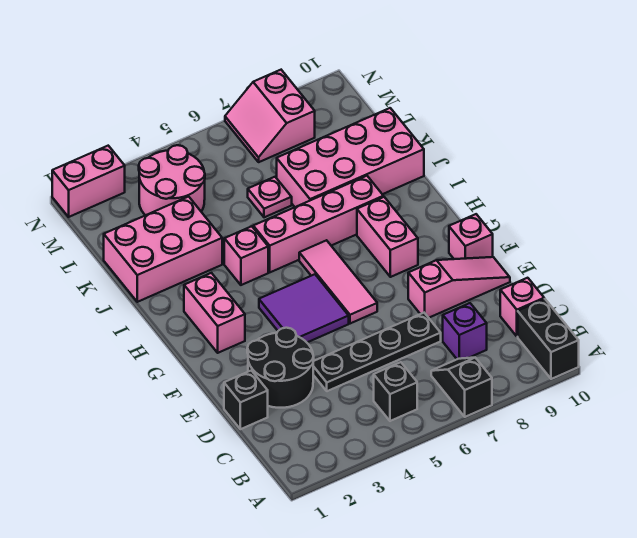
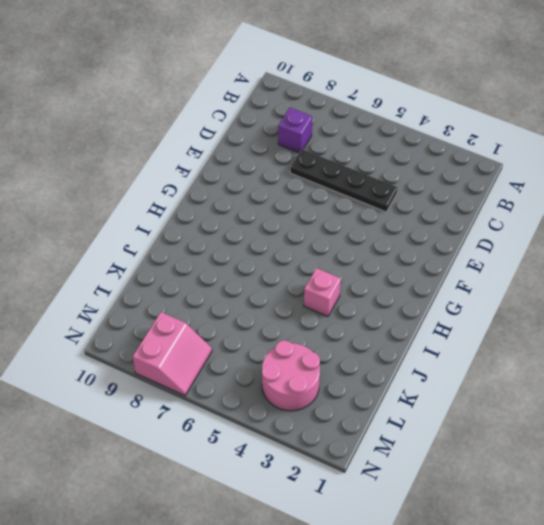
none -> black slope A7:B7 level 1 top A
none -> black brick A10:B10 level 1
none -> black brick B5 level 1

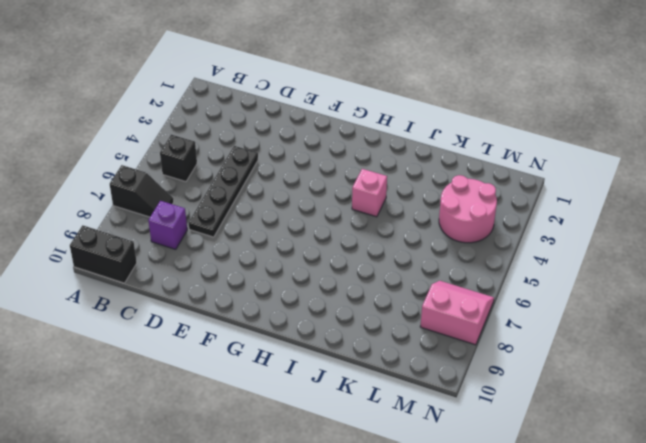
none -> pink brick C10 level 1
none -> black brick D1 level 1
none -> black round brick D2:E3 level 1

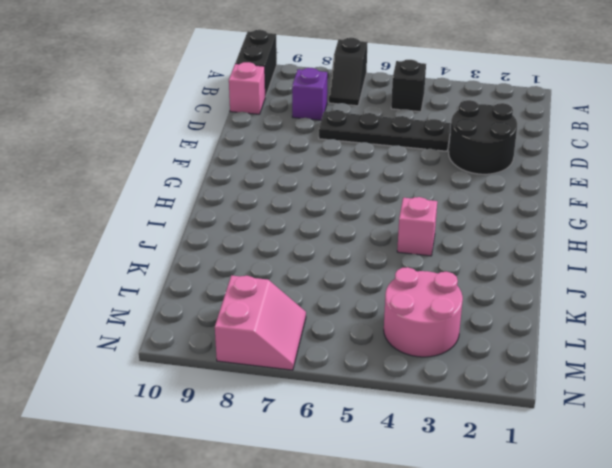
none -> black brick D1 level 1
none -> pink slope E8:E10 level 1 top 8
none -> purple tile F4:G5 level 1

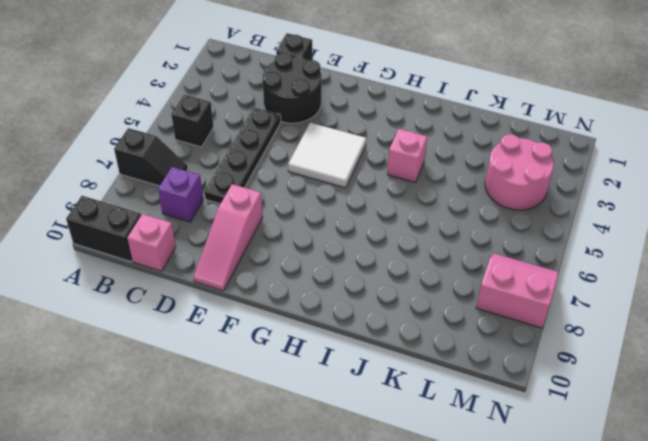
white tile F4:G5 level 1 -> purple tile F4:G5 level 1
none -> pink tile F6:H6 level 1
none -> pink brick F10 level 1
none -> pink brick G2:H2 level 1

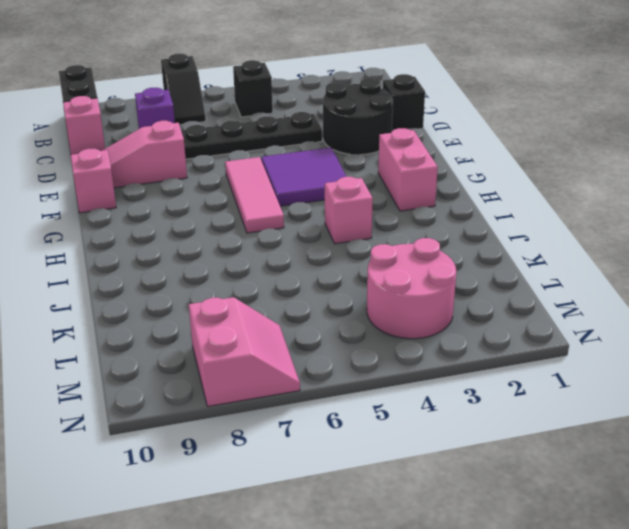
none -> pink brick G8:H8 level 1
none -> pink brick I5:I8 level 1
none -> pink brick J1:K3 level 1

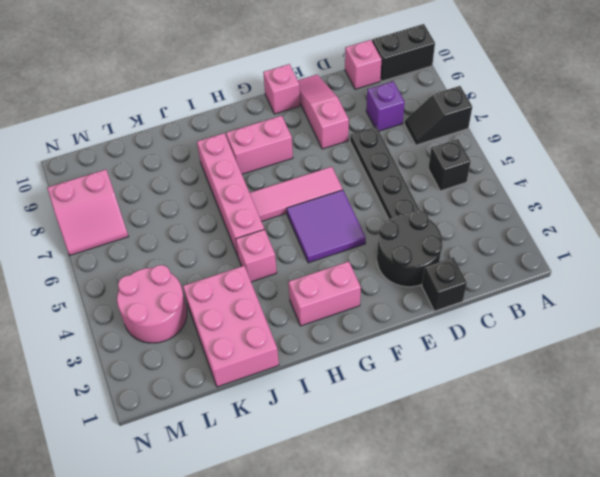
none -> pink brick J7:K10 level 1
none -> pink plate K6 level 1
none -> pink brick N1:N2 level 1

